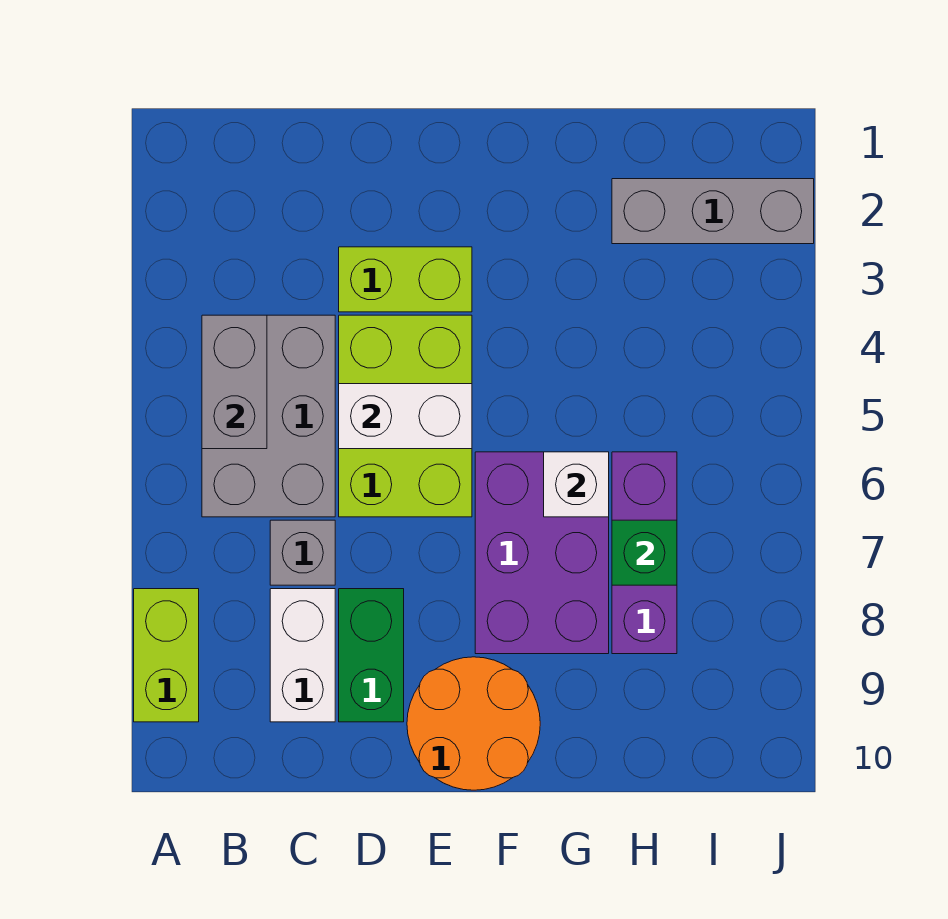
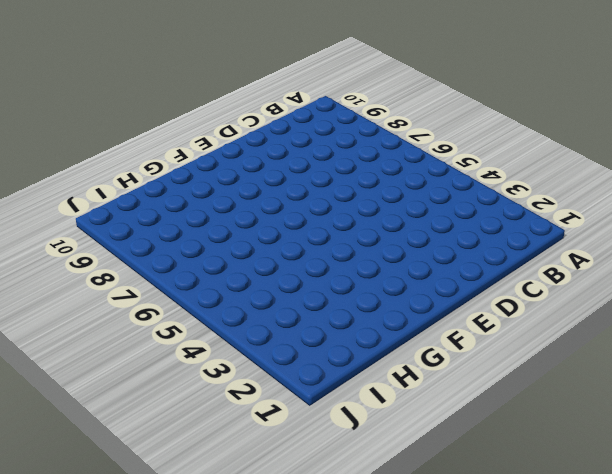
none -> lime brick A8:A9 level 1
none -> grey brick B4:C6 level 1
none -> grey brick C7 level 1

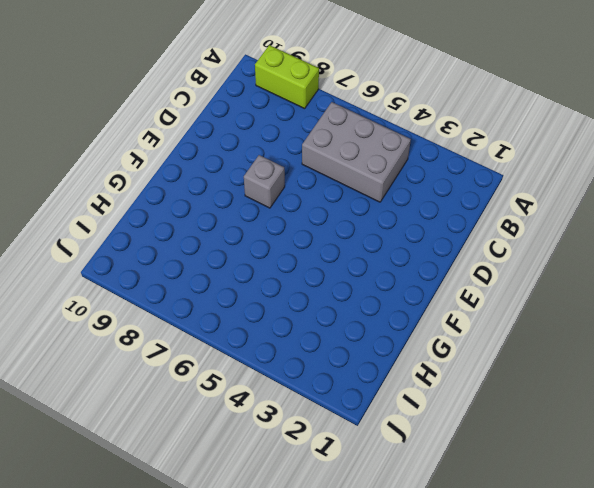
grey brick E7 level 1 -> grey brick C7 level 1
none -> white brick C8:C9 level 1
none -> lime brick D3:E3 level 1
none -> lime brick D4:E6 level 1

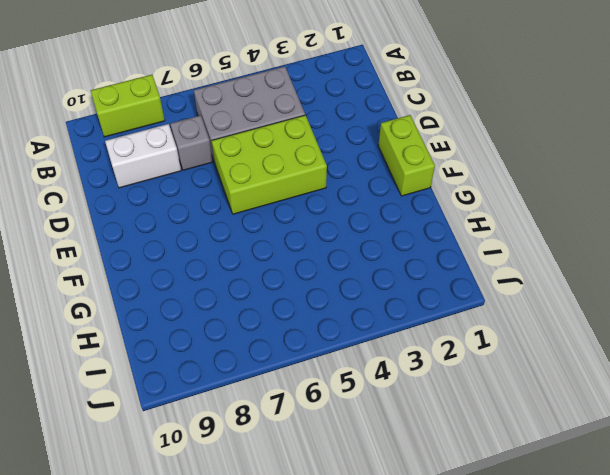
lime brick E1:F1 level 1 -> lime brick D3:E3 level 1
none -> green brick D8:D9 level 1
none -> orange round brick E9:F10 level 1
none -> purple brick F6:G8 level 1

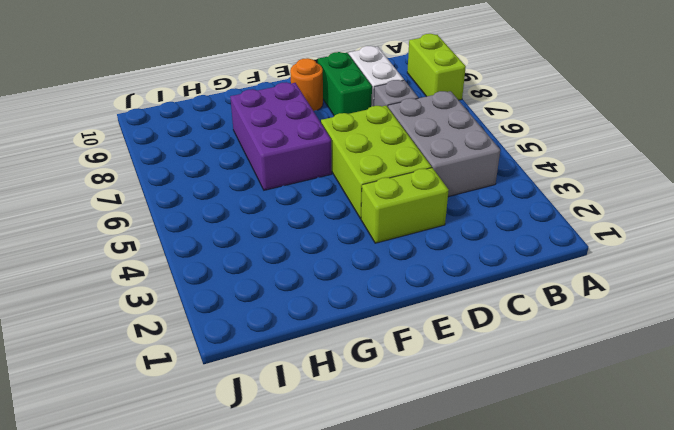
orange round brick E9 level 1 -> orange round brick E9:F10 level 1
none -> grey brick H2:J2 level 1
none -> purple brick H6:H8 level 1
none -> grey brick B4:B5 level 2

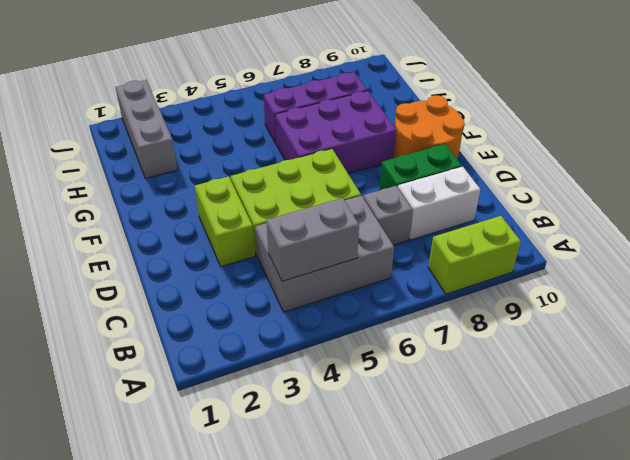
none -> white brick D5:E5 level 2
none -> white brick G6 level 2
none -> green brick H7 level 2

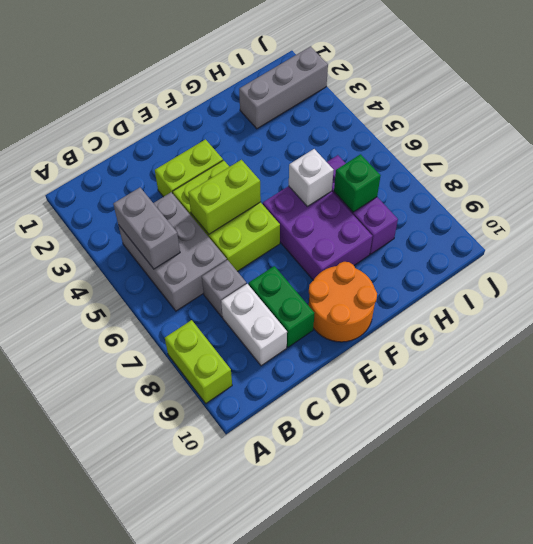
lime brick D5:E5 level 2 -> white brick D5:E5 level 2

